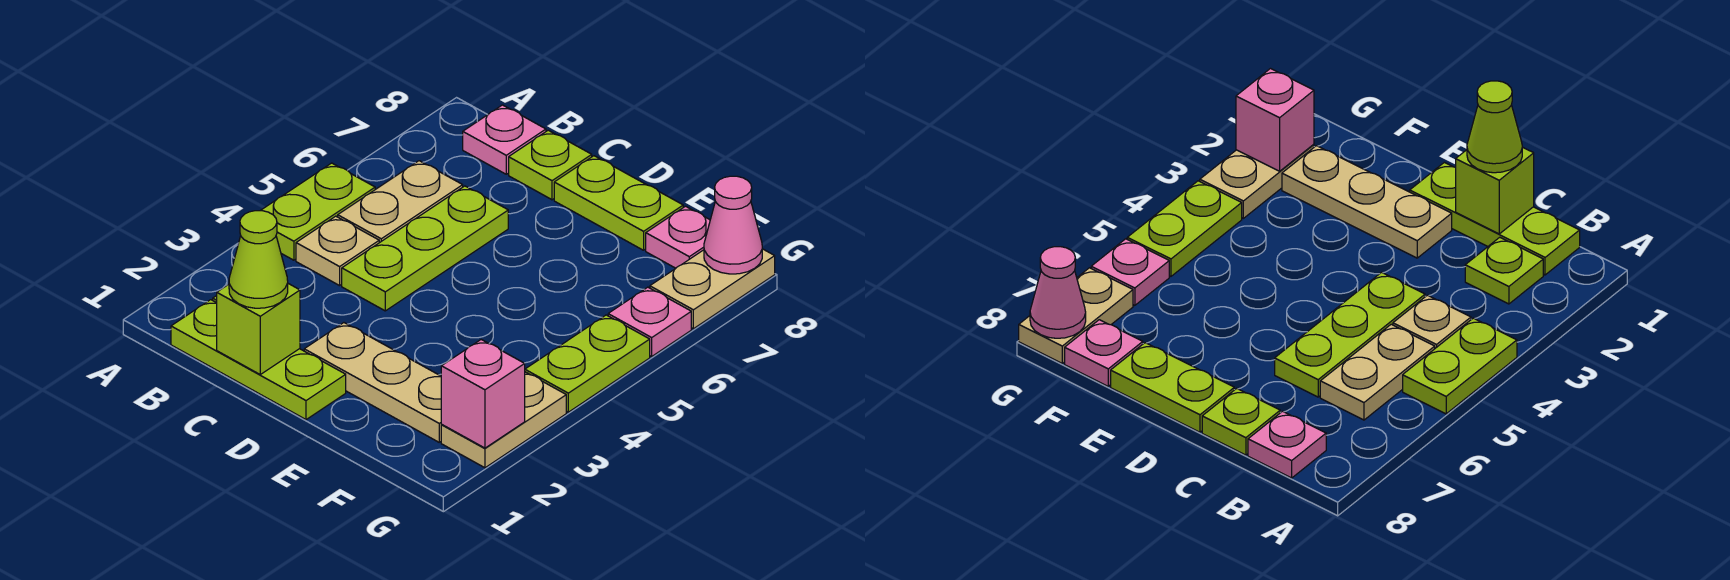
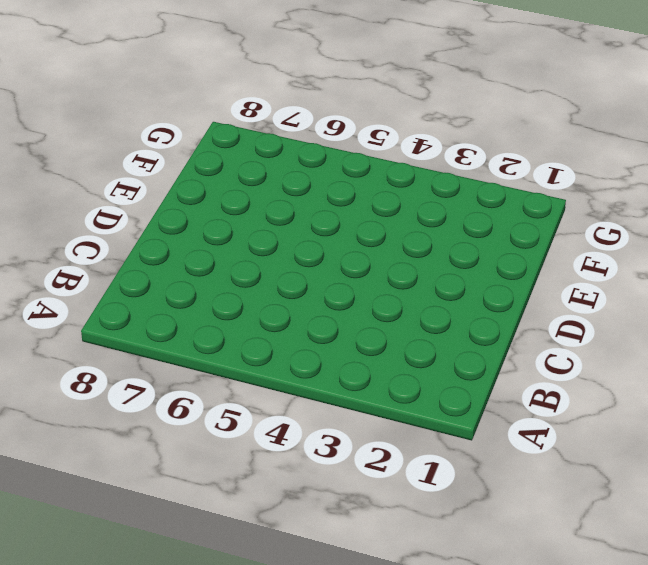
none -> lime plate A4:A5 level 1
none -> lime plate B1:D1 level 1
none -> lime plate B2 level 1

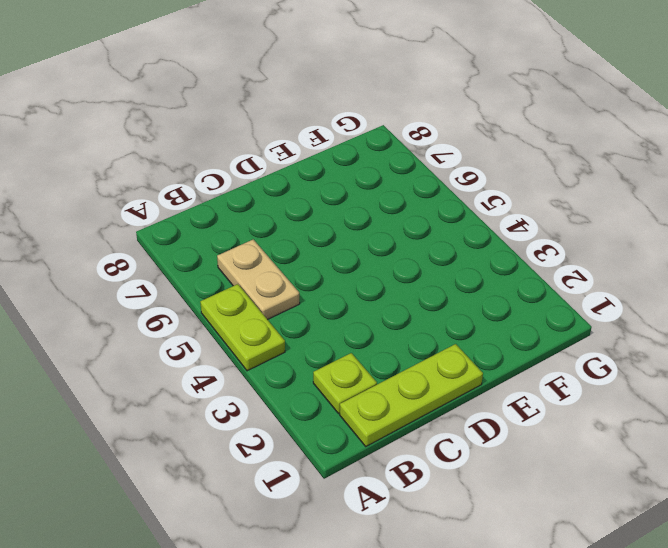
none -> tan plate B4 level 1
none -> pink plate B8 level 1
none -> lime plate C4:C6 level 1

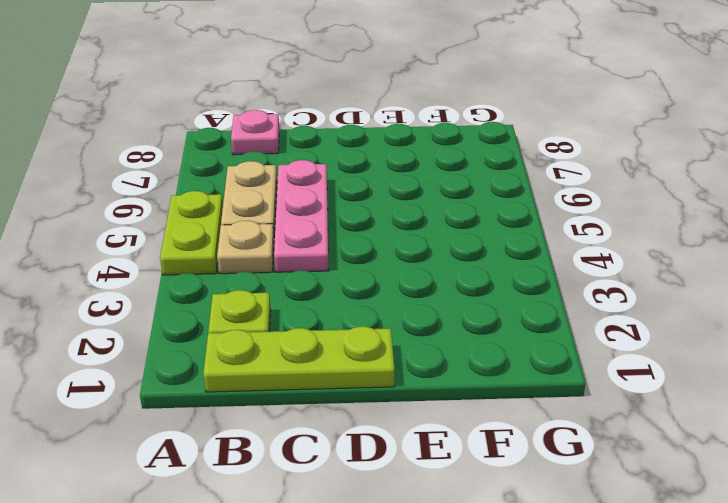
pink plate C4:C6 level 1 -> lime plate C4:C6 level 1
none -> lime plate C8 level 1
none -> tan plate D2:F2 level 1
none -> lime plate D8:E8 level 1

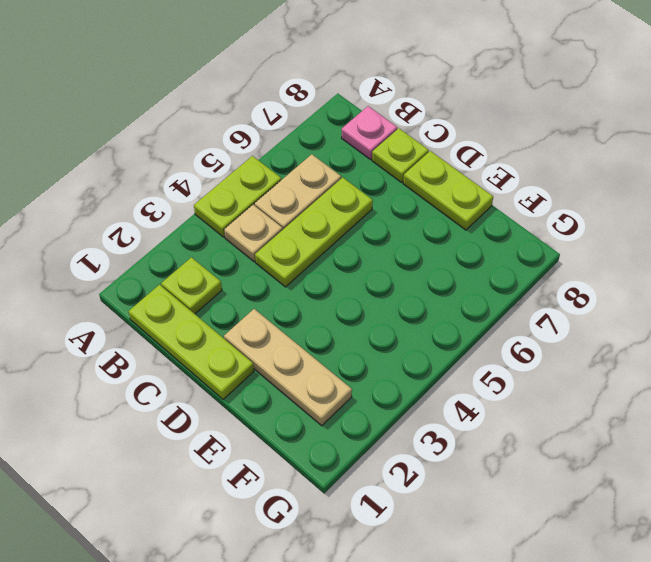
none -> pink plate F8 level 1
none -> tan plate G2:G3 level 1
none -> lime plate G4:G5 level 1

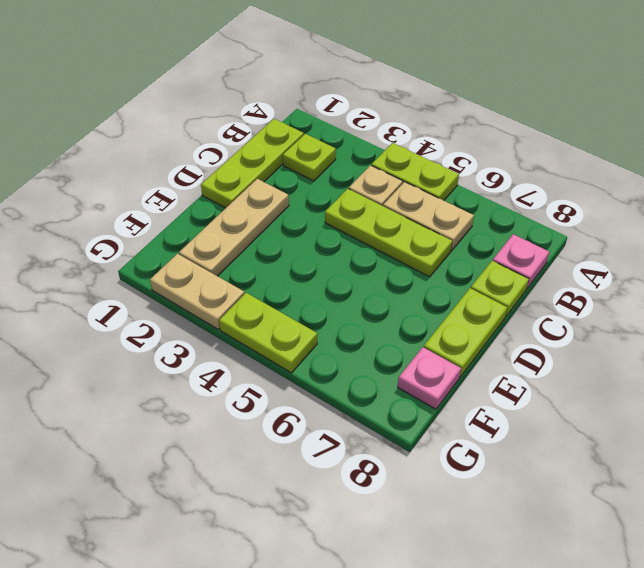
none -> pink plate G6 level 1
none -> tan plate G7:G8 level 1
none -> lime brick C1 level 2

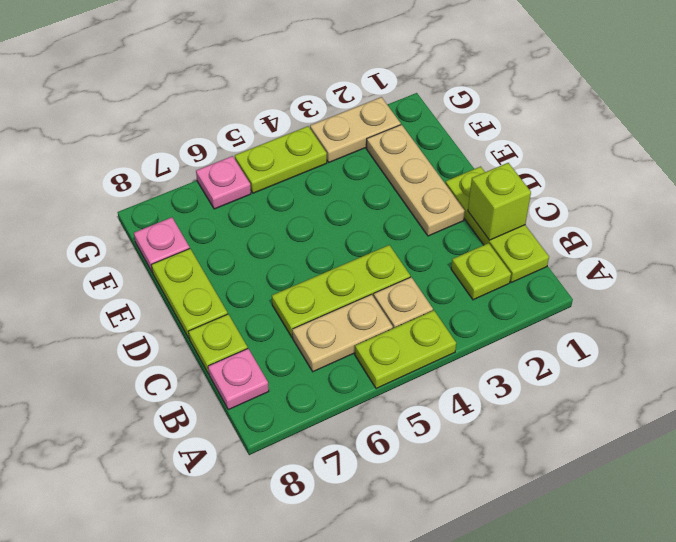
none -> tan plate G7:G8 level 1
none -> pink brick G2 level 2
none -> pink cone G8 level 2

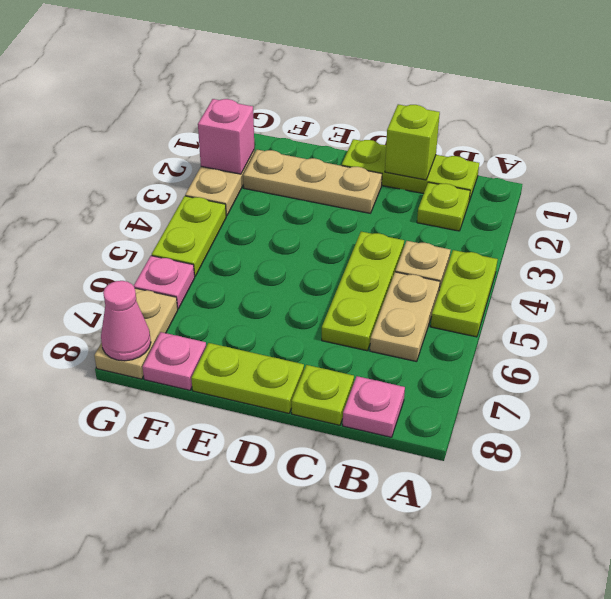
none -> lime cone C1 level 3

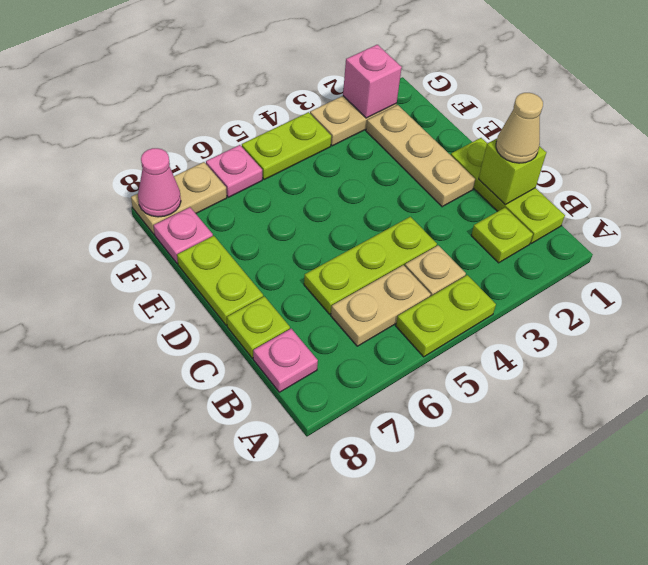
tan cone C1 level 3 -> lime cone C1 level 3

